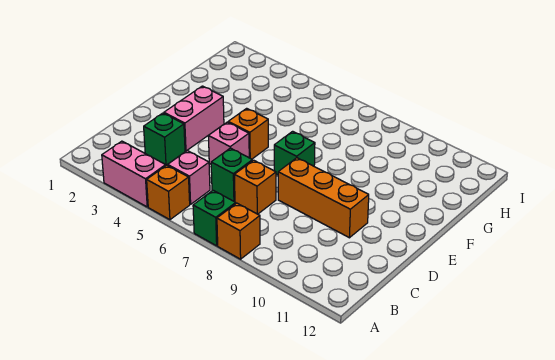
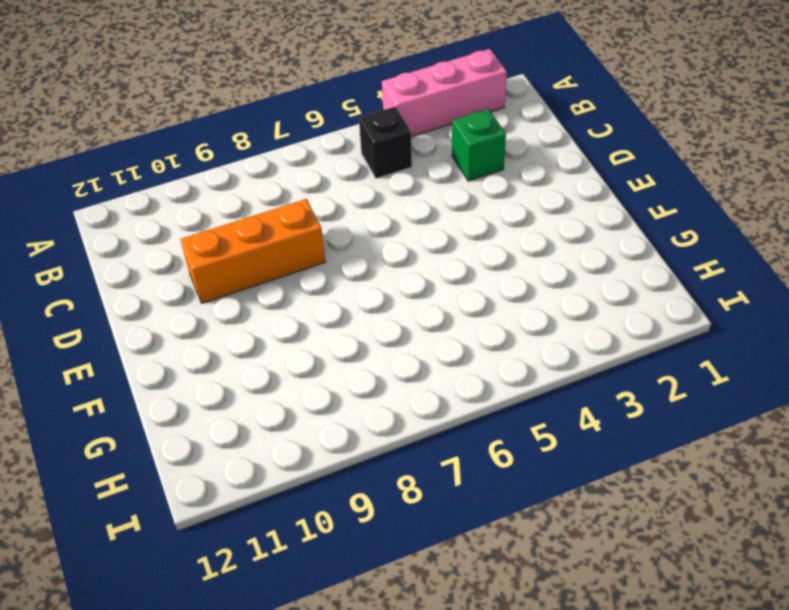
pink brick A2:A4 level 1 -> pink brick A3:A4 level 1
black brick B5 level 1 -> pink brick B5 level 1
none -> orange brick A5 level 1
none -> green brick A7 level 1
none -> orange brick A8 level 1

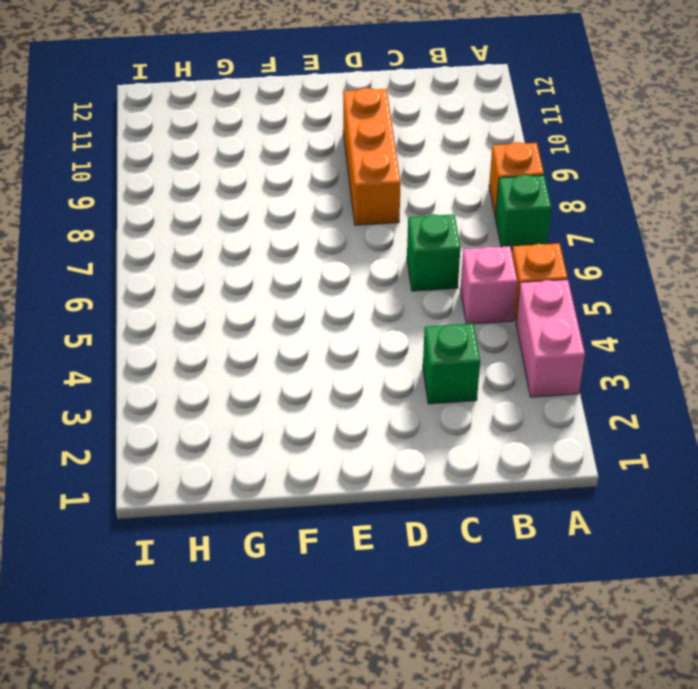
none -> orange brick C7 level 1
none -> pink brick D3:E3 level 1
none -> pink brick D5 level 1

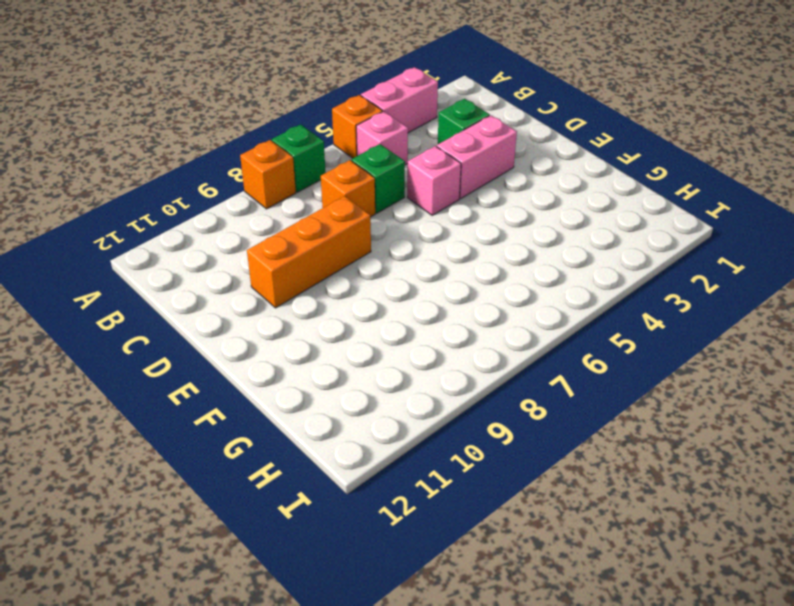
pink brick D3:D4 level 1 -> pink brick D3:E3 level 1
none -> orange brick E5 level 1
none -> green brick E7 level 1

